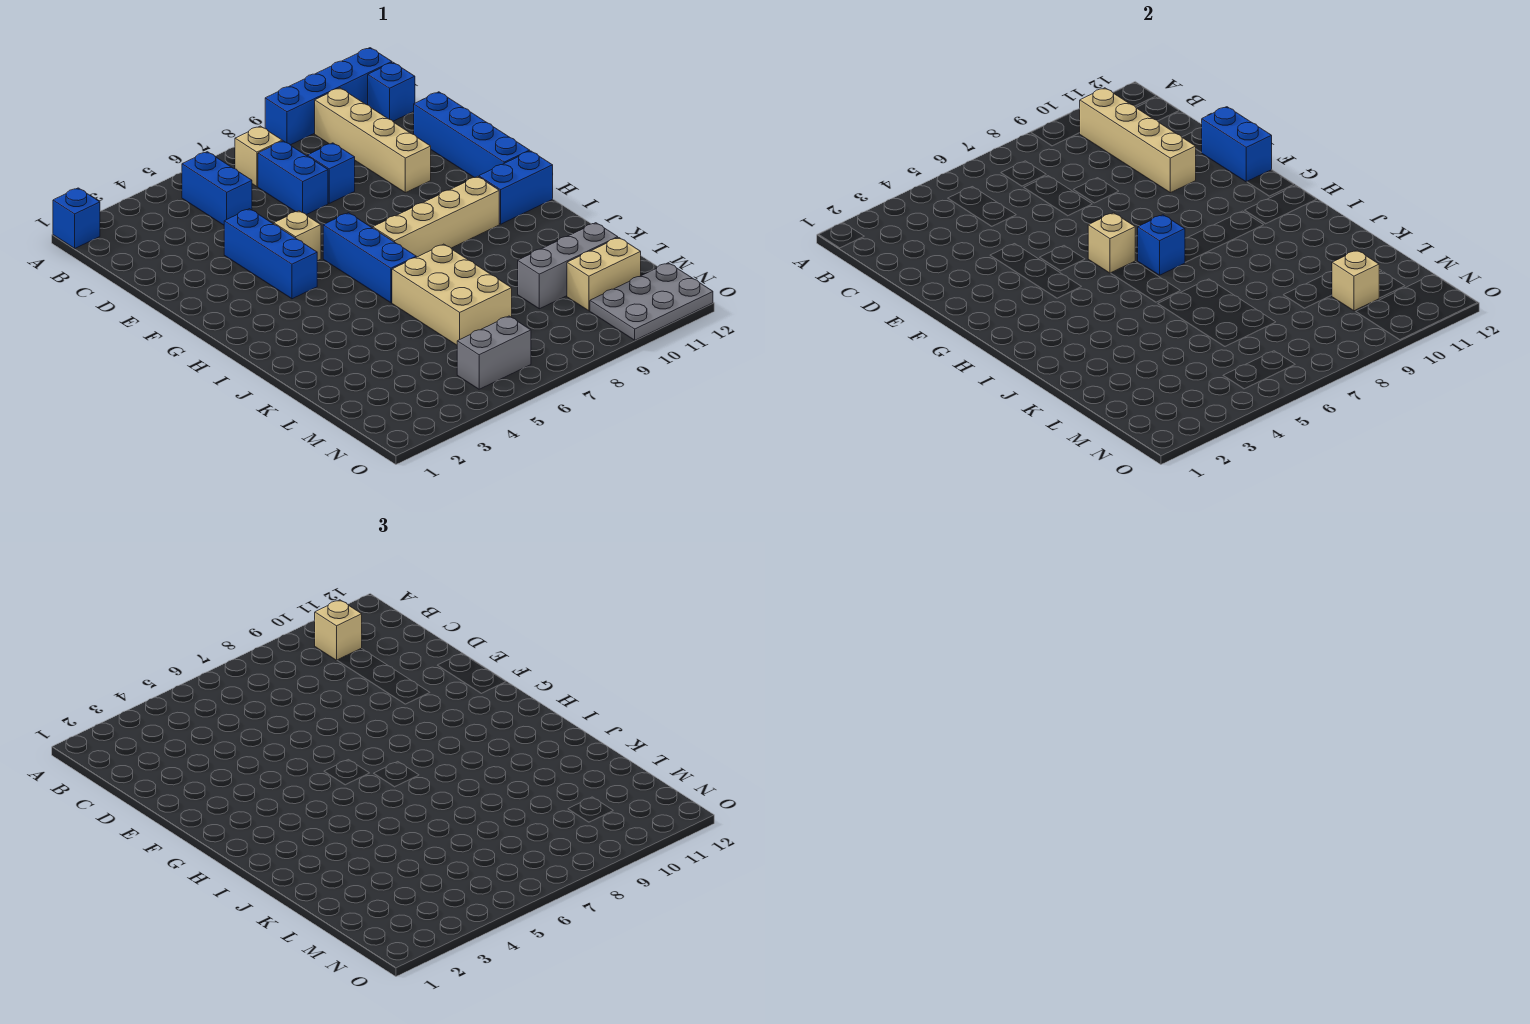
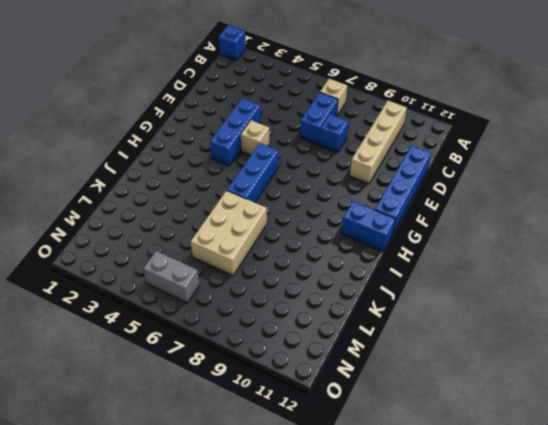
none -> blue brick A9:A12 level 1
none -> blue brick B5:C5 level 1
none -> blue brick B12 level 1

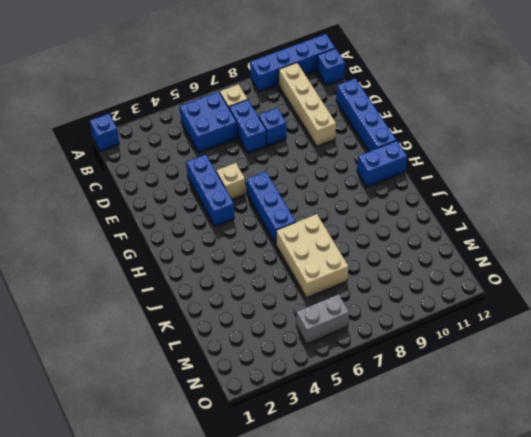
blue brick B5:C6 level 1 -> blue brick B5:C5 level 1
none -> tan brick H7:H10 level 1
none -> grey brick L9:L11 level 1
none -> tan brick M10:M11 level 1

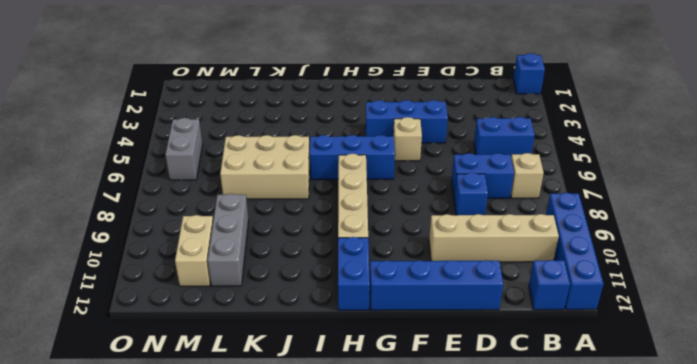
none -> grey plate N10:O12 level 1
none -> tan brick B10:E10 level 2
none -> blue brick E12:F12 level 2

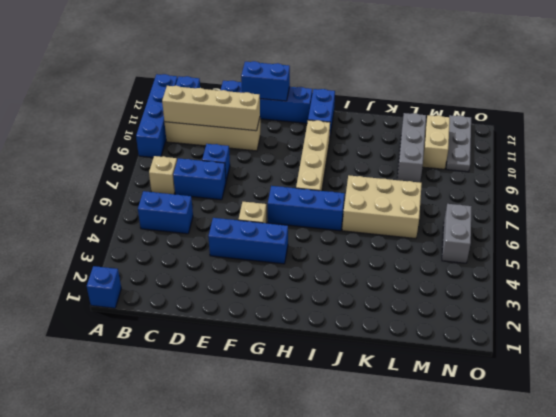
grey plate N10:N12 level 1 -> grey plate N10:O12 level 1
none -> tan brick G6 level 2
none -> blue brick H7 level 2
none -> tan brick M10 level 2

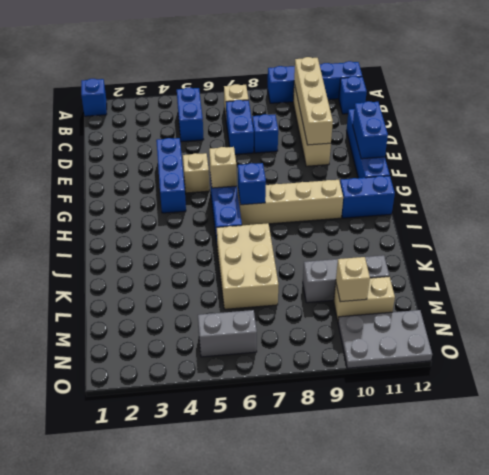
none -> tan brick B10 level 3

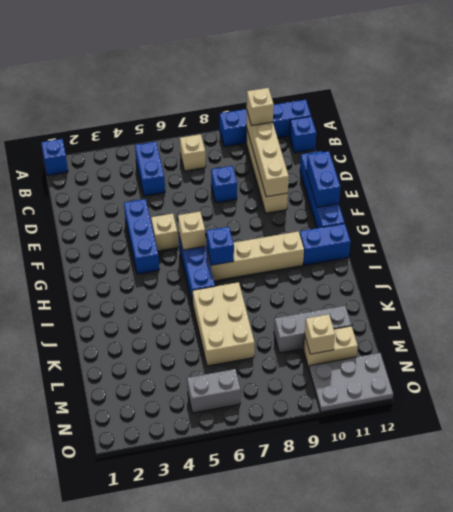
none -> blue brick C7:D7 level 1

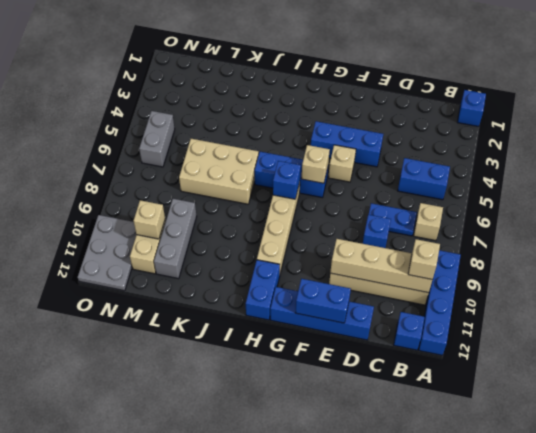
blue plate C7:D7 level 1 -> blue brick C7:D7 level 1

